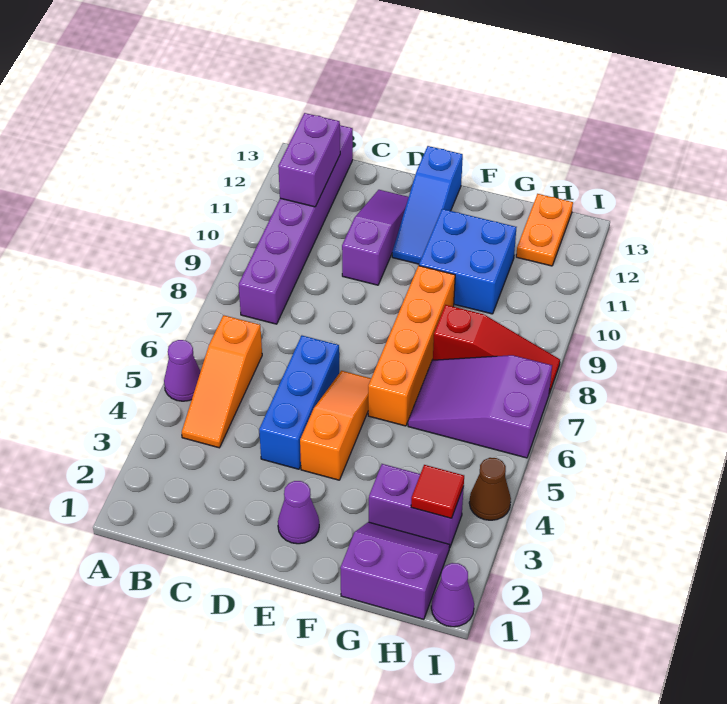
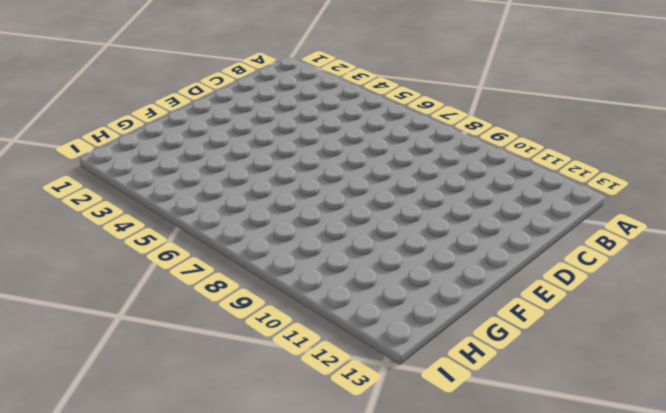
none -> purple cone A5 level 1
none -> orange slope B4:B6 level 1 top 6
none -> purple brick B8:B13 level 1

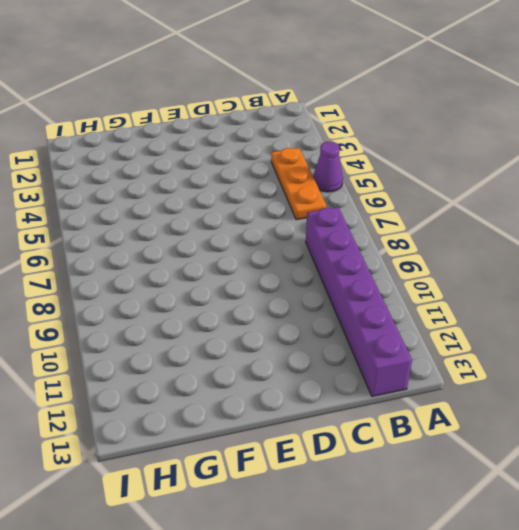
orange plate B4:B6 level 1 -> orange slope B4:B6 level 1 top 6
none -> blue brick D4:D6 level 1
none -> purple slope D10:D12 level 1 top 10
none -> purple cone E2 level 1

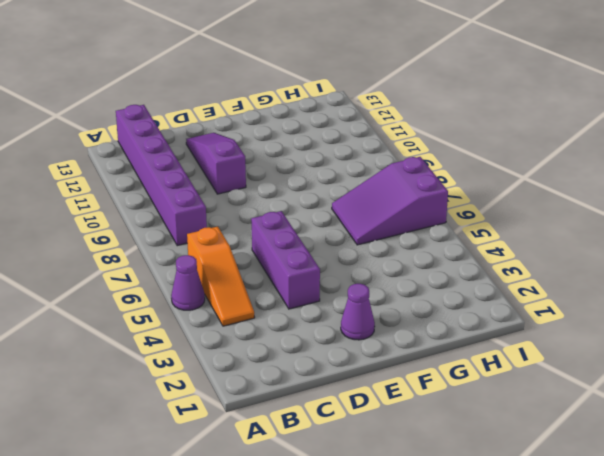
purple brick D4:D6 level 1 -> blue brick D4:D6 level 1
none -> orange slope E4:E6 level 1 top 4
none -> blue slope E11:E13 level 1 top 13
none -> orange brick F6:F9 level 1

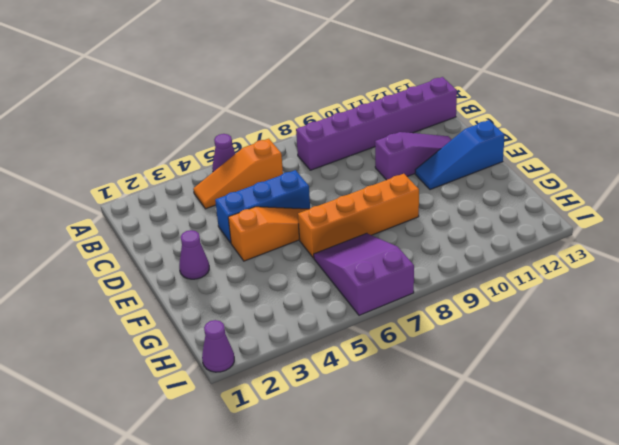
none -> blue brick F10:G11 level 1
none -> purple slope G1:H2 level 1 top 1
none -> purple brick G3:H3 level 1

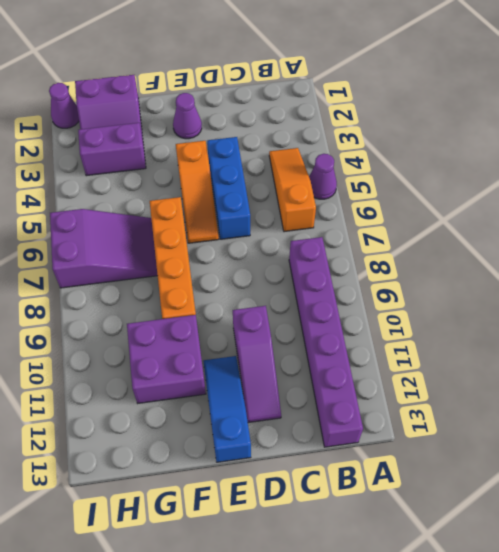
purple brick F10:G11 level 1 -> blue brick F10:G11 level 1
none -> red slope G8:I8 level 1 top G
none -> orange plate H12:H13 level 1
none -> brown cone I4 level 1

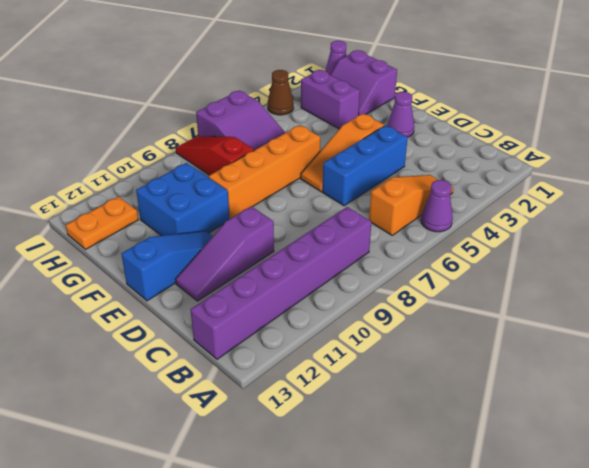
none -> purple brick B11:B12 level 2
none -> red tile H3 level 2

